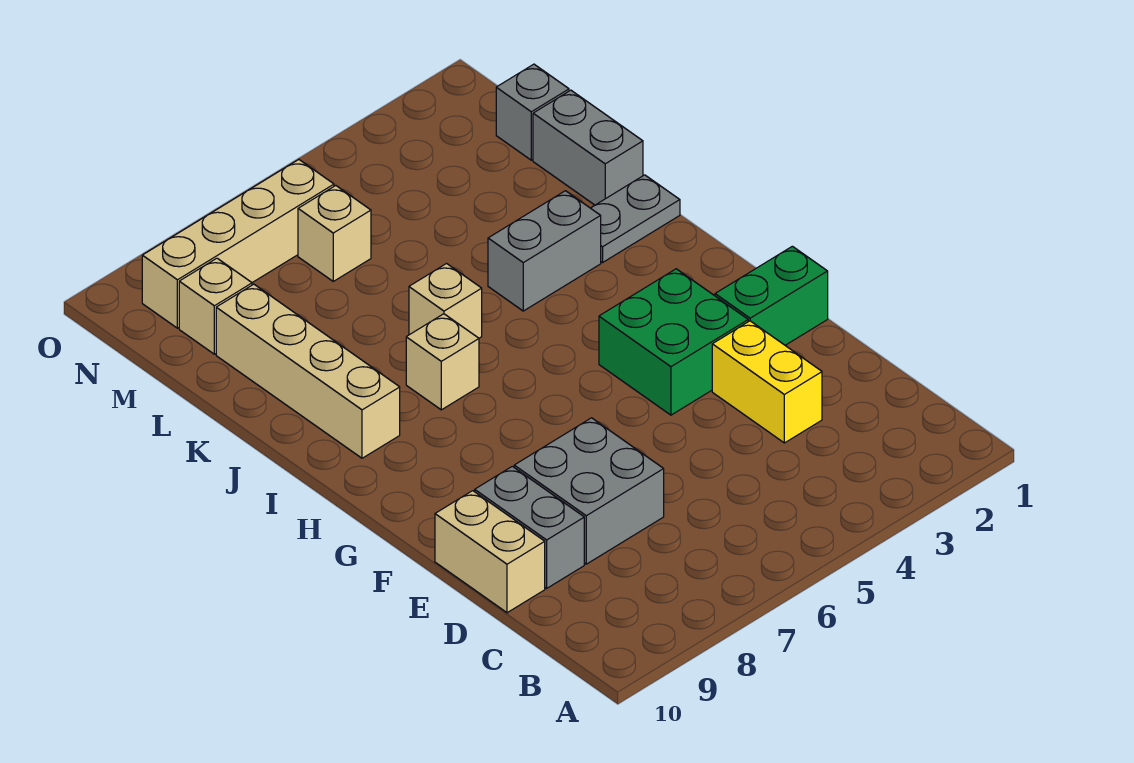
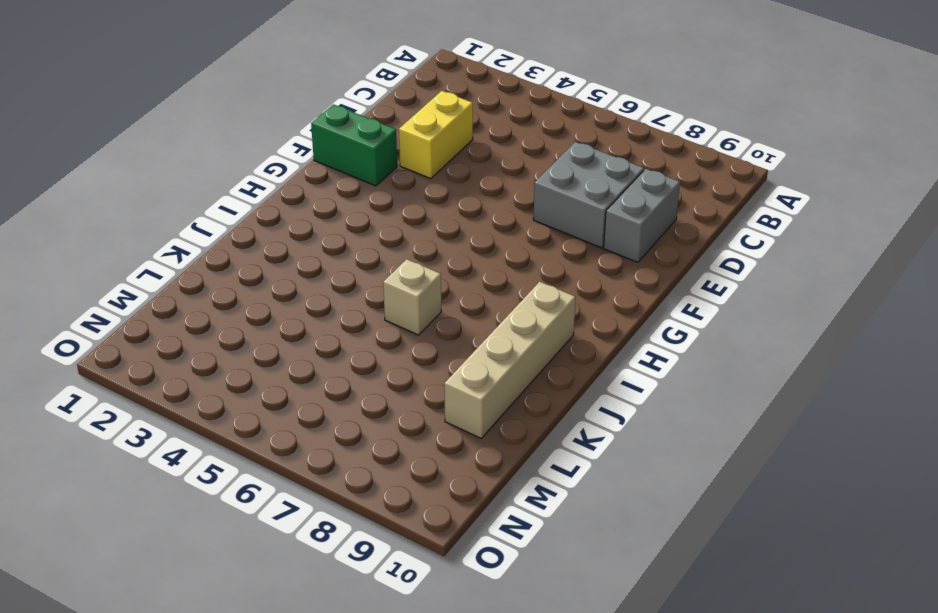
none -> tan brick D10:E10 level 1
none -> green brick F3:G4 level 1
none -> tan brick I7 level 1

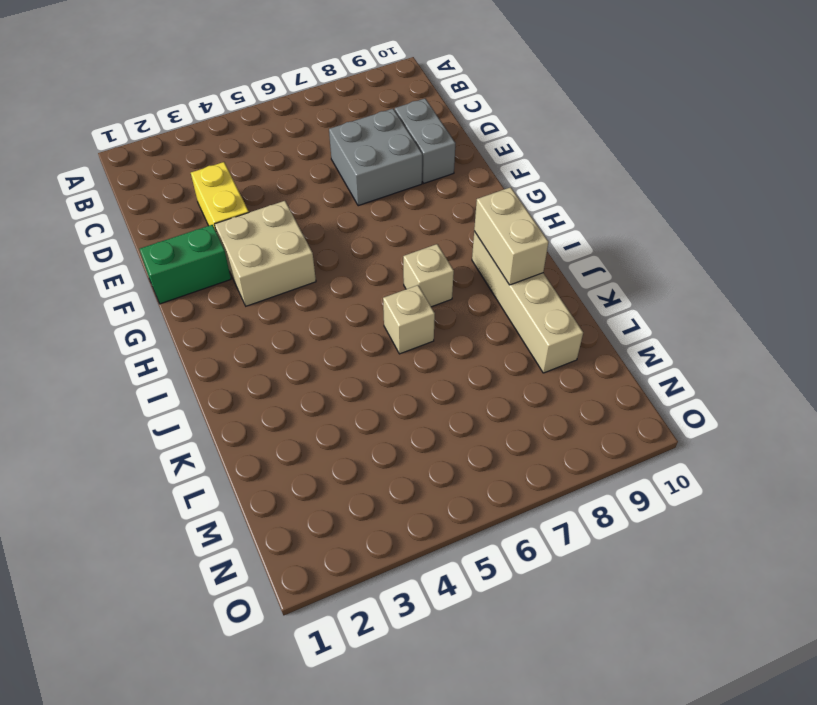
tan brick F3:G4 level 1 -> green brick F3:G4 level 1
tan brick I9:J9 level 2 -> tan brick D10:E10 level 1
none -> grey plate J1:J2 level 1
none -> grey brick J3:J4 level 1
none -> grey brick K1:L1 level 1

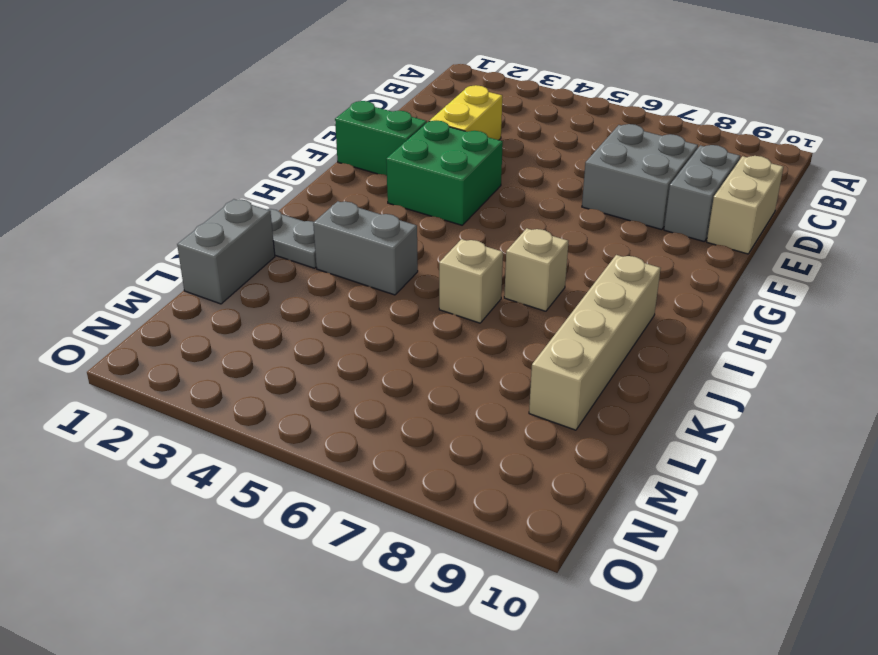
none -> grey brick M1 level 1
none -> tan brick M6 level 1
none -> tan brick M9 level 1

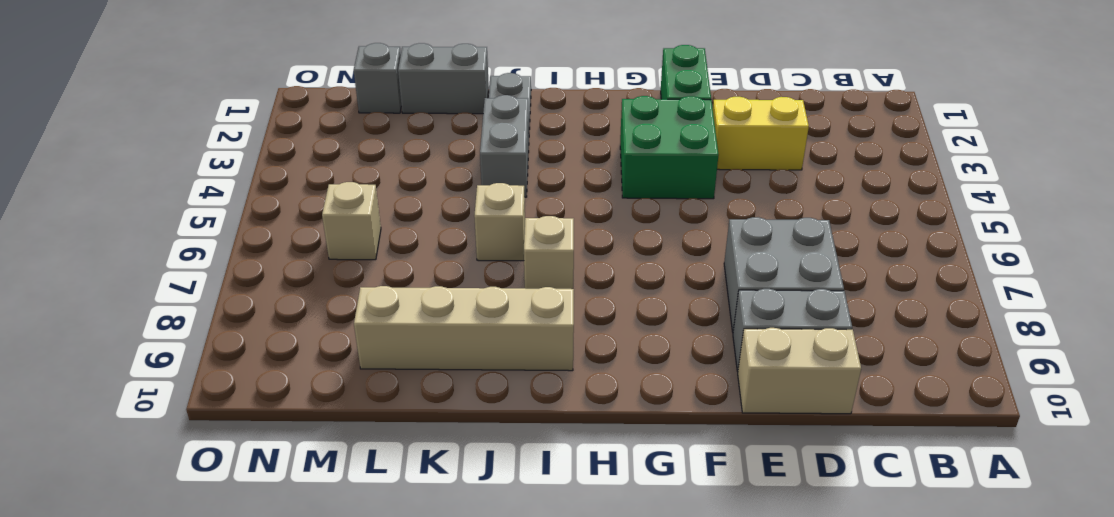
none -> tan brick M9 level 1
none -> tan brick N6:N9 level 1

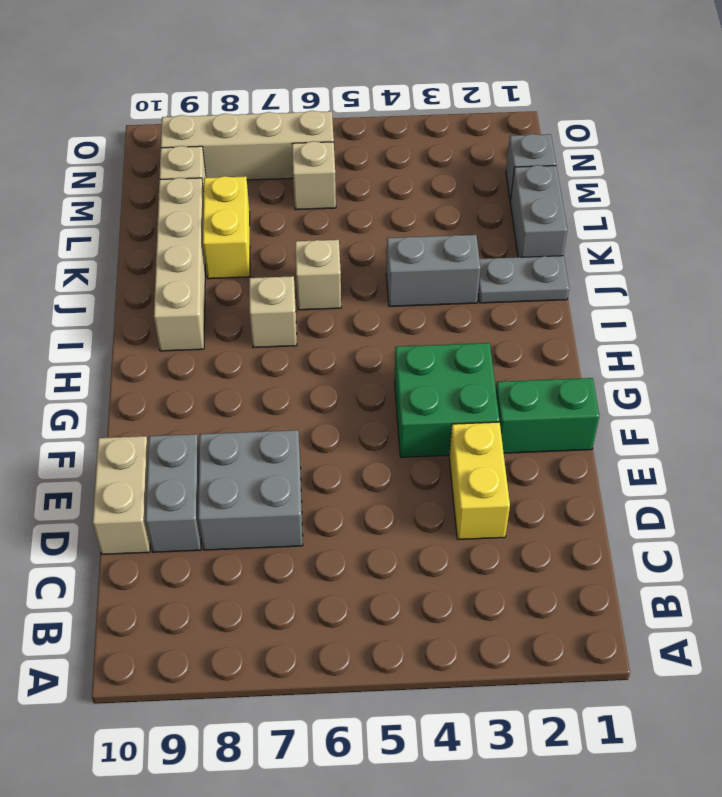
yellow brick K8:L8 level 1 -> none

